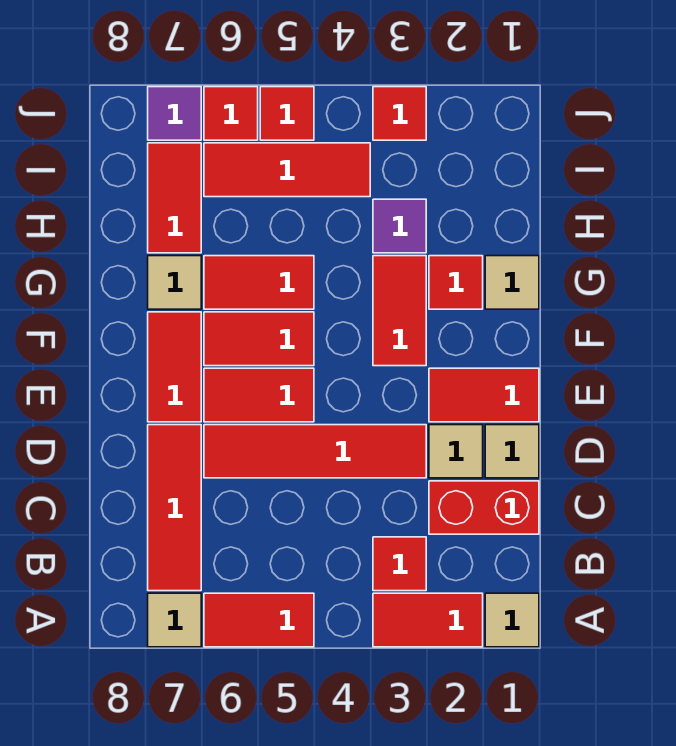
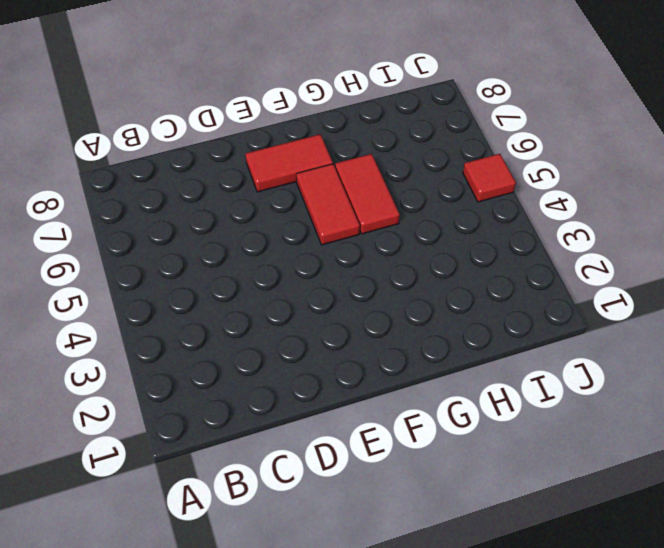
none -> tan tile A1 level 1
none -> red tile A2:A3 level 1
none -> red tile A5:A6 level 1

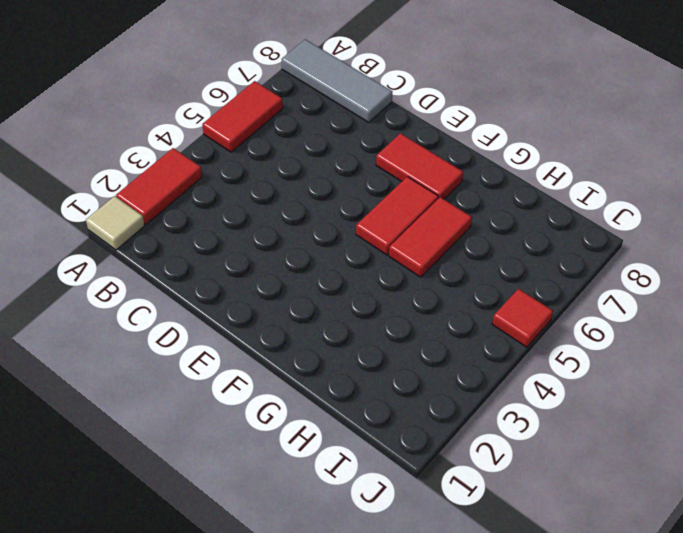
grey tile A8:C8 level 1 -> none
none -> tan tile A7 level 1
none -> red tile B3 level 1
none -> red tile B7:D7 level 1

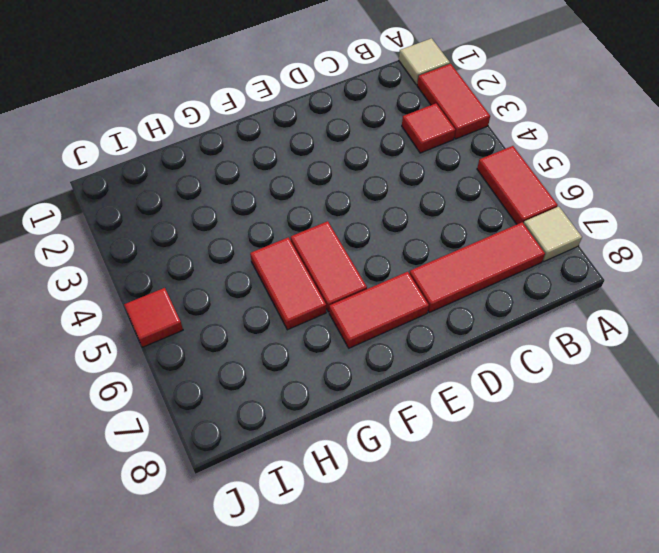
none -> red brick C1:C2 level 1
none -> tan tile D1 level 1
none -> tan tile D2 level 1

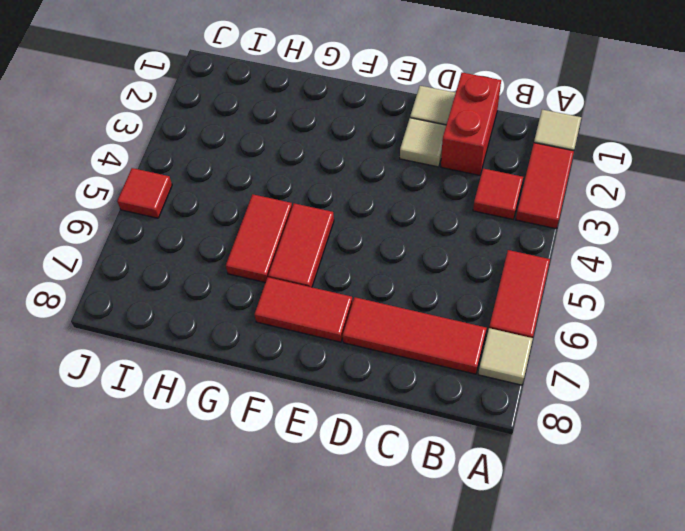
none -> red tile D3:D6 level 1
none -> red tile E1:E2 level 1
none -> red tile E5:E6 level 1

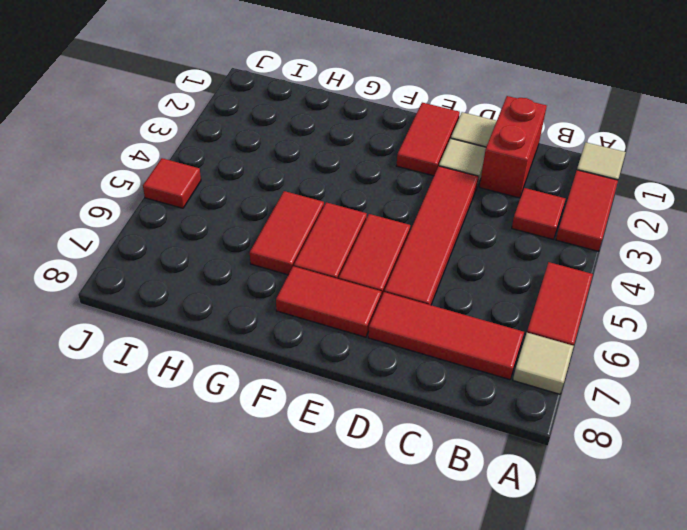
none -> red tile F3:G3 level 1
none -> tan tile G1 level 1
none -> red tile G2 level 1

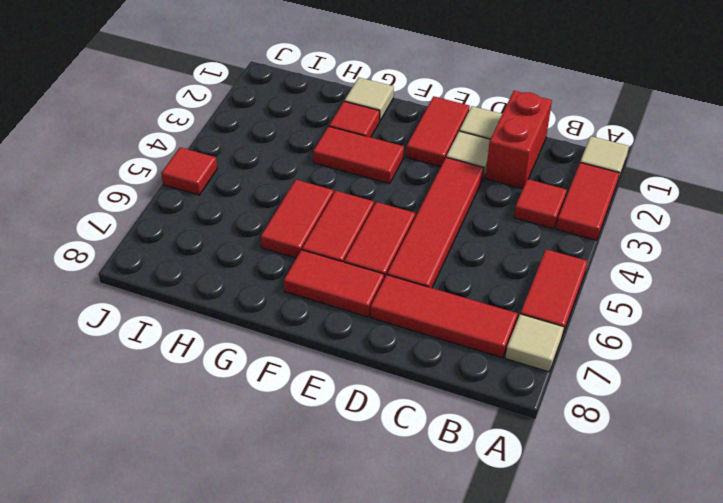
none -> tan tile G7 level 1
none -> purple tile H3 level 1
none -> red tile H7:I7 level 1

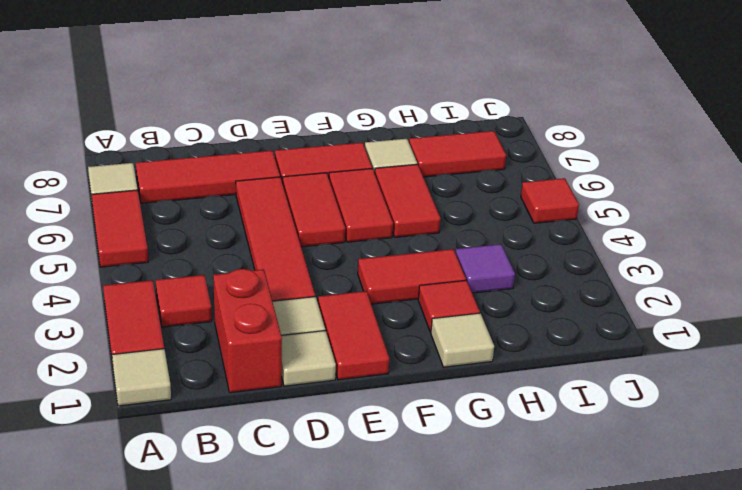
none -> red tile I4:I6 level 1
none -> red tile J3 level 1
none -> red tile J6 level 1

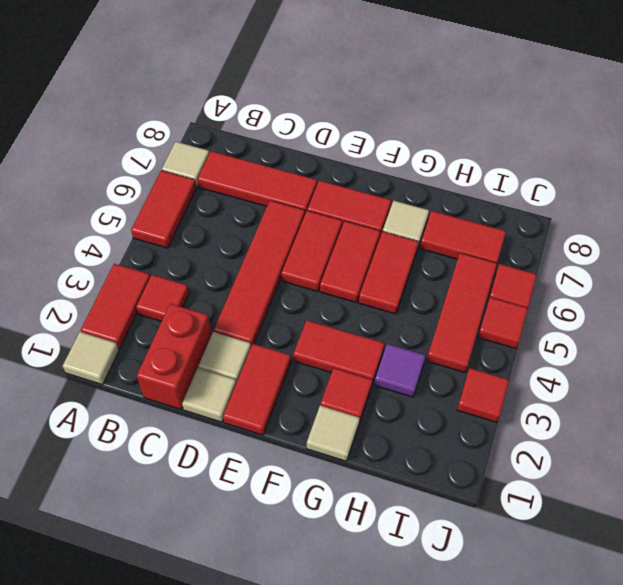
none -> purple tile J7 level 1

